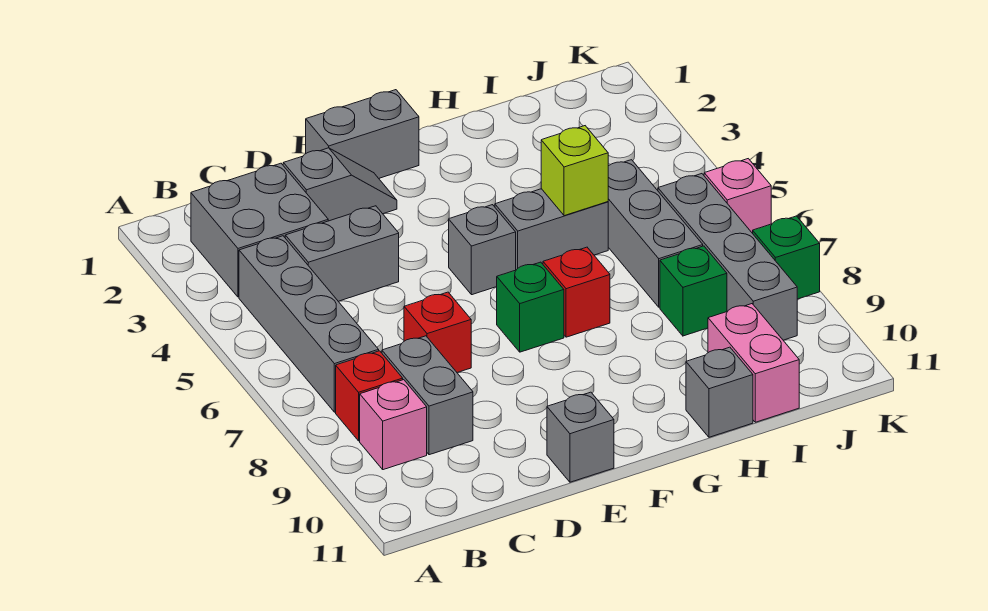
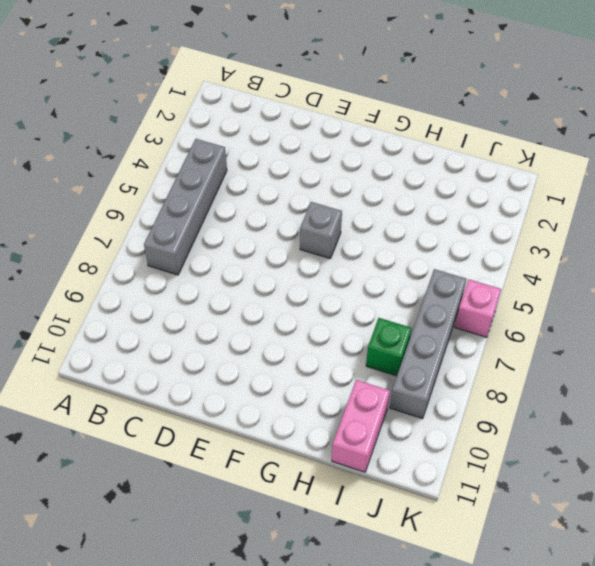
none -> grey brick B2:C3 level 1
none -> red brick B8 level 1
none -> pink brick B9 level 1

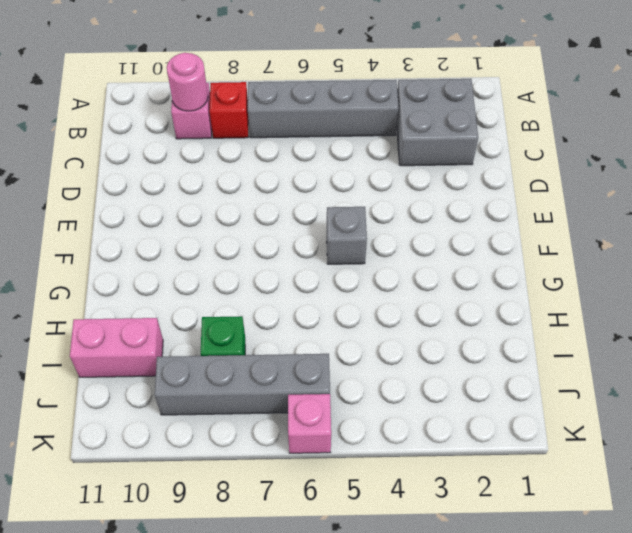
pink round brick B9 level 2 -> none
none -> grey brick C4:D4 level 1
none -> grey brick C8:C9 level 1
none -> grey slope D2:E2 level 1 top D

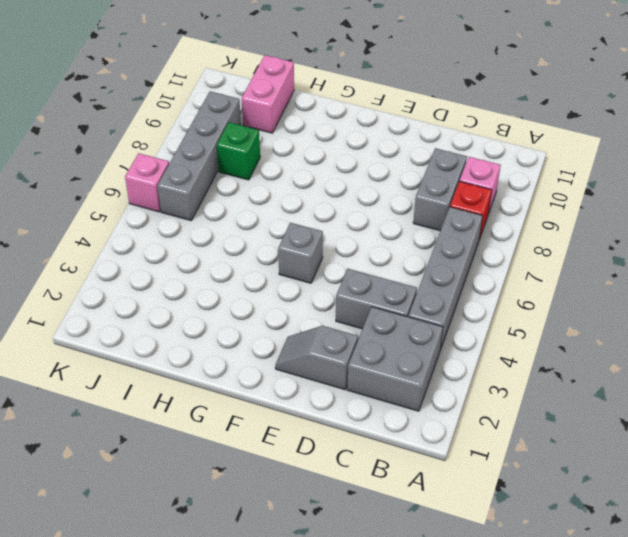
none -> red brick D7 level 1
none -> grey brick E1:F1 level 1
none -> grey brick E11 level 1

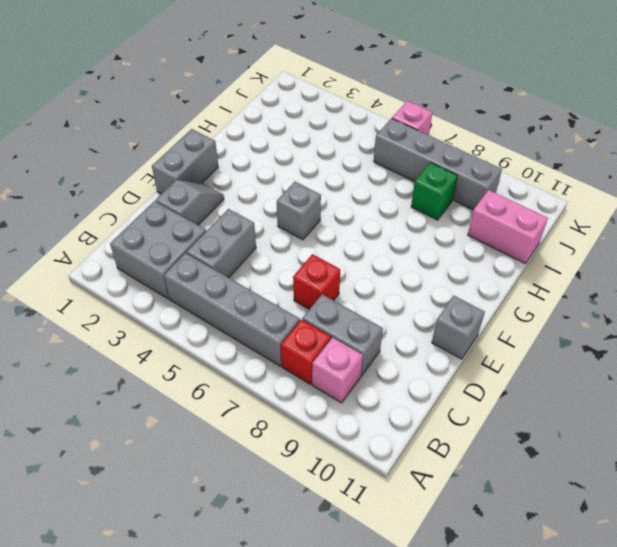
none -> green brick F7 level 1
none -> grey brick G5:H5 level 1
none -> red brick G7 level 1

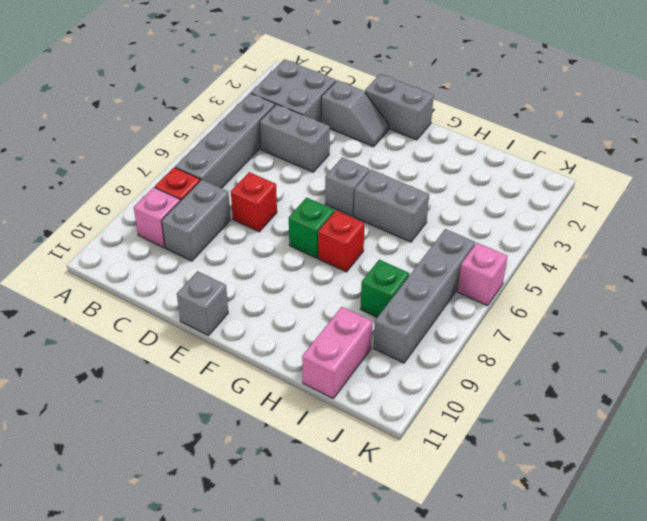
none -> grey brick H11 level 1
none -> grey brick I5:I7 level 1
none -> green brick K8 level 1

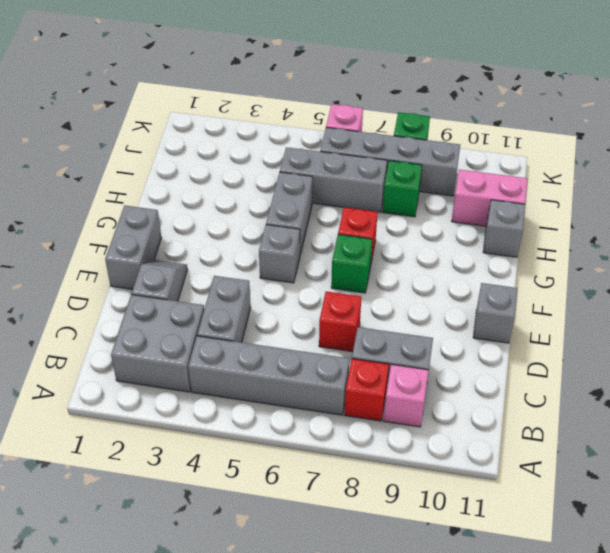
none -> lime brick H5 level 2

